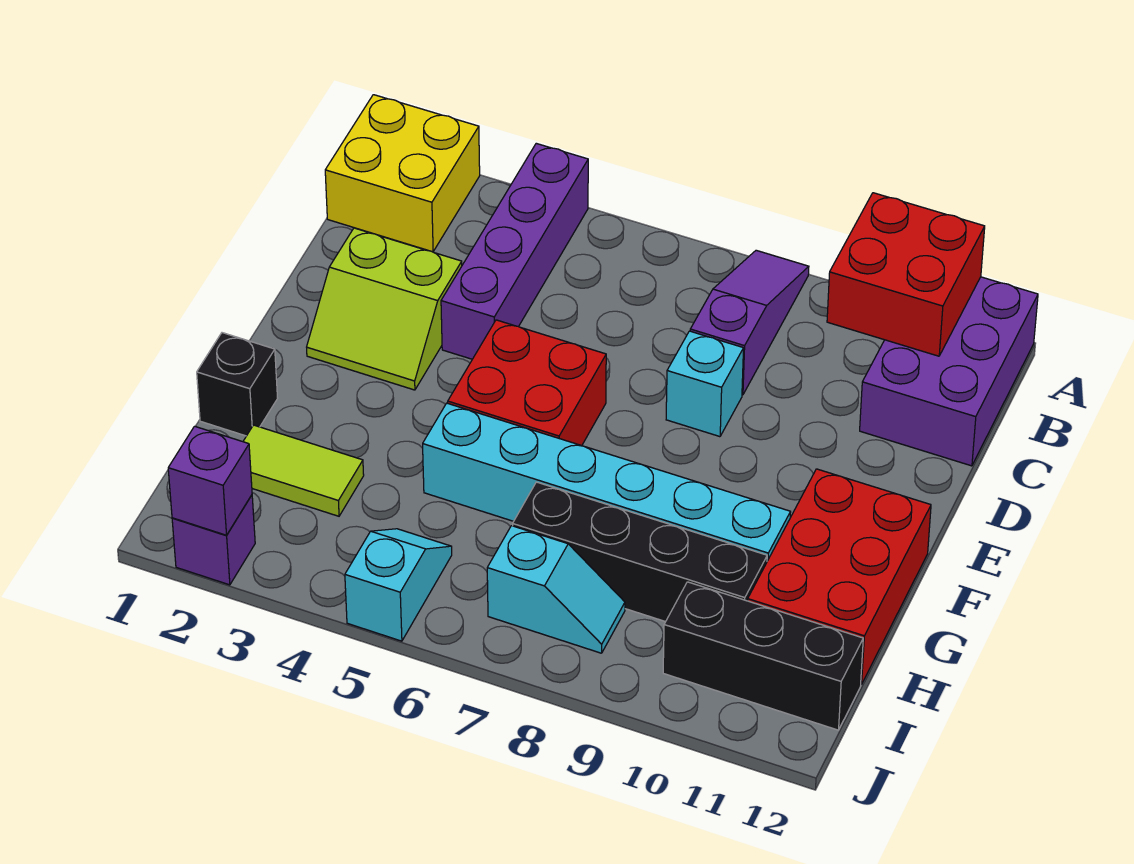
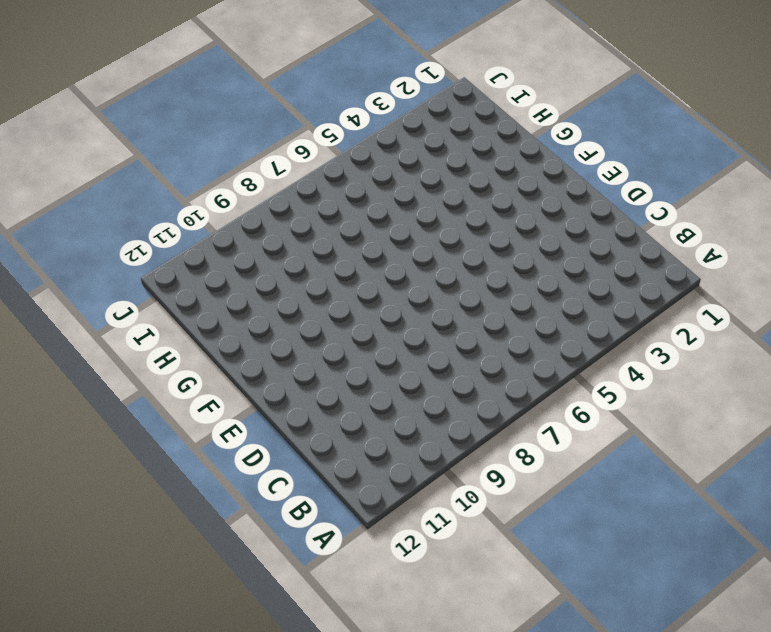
none -> yellow brick A1:B2 level 1
none -> purple brick A4:D4 level 1
none -> purple slope A8:C8 level 1 top C

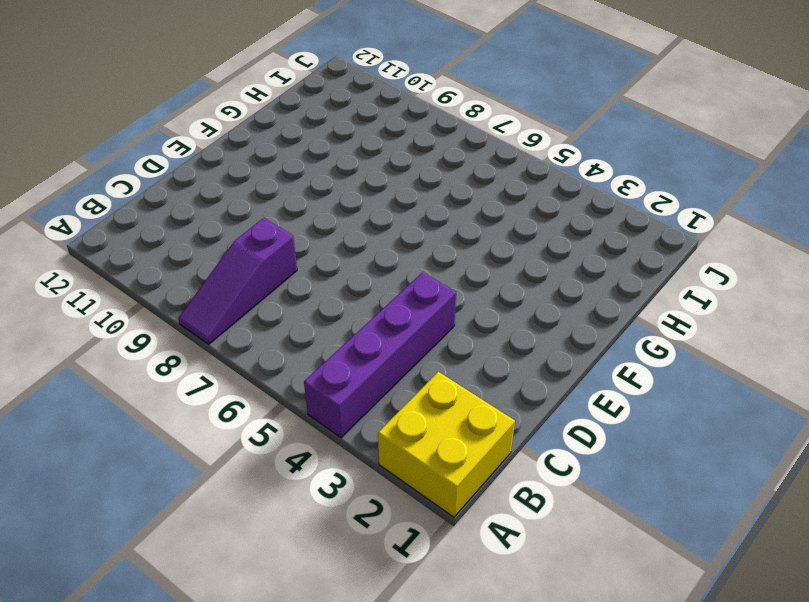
none -> purple brick A11:C12 level 1
none -> lime slope D2:E3 level 1 top D
none -> cyan brick D8 level 1

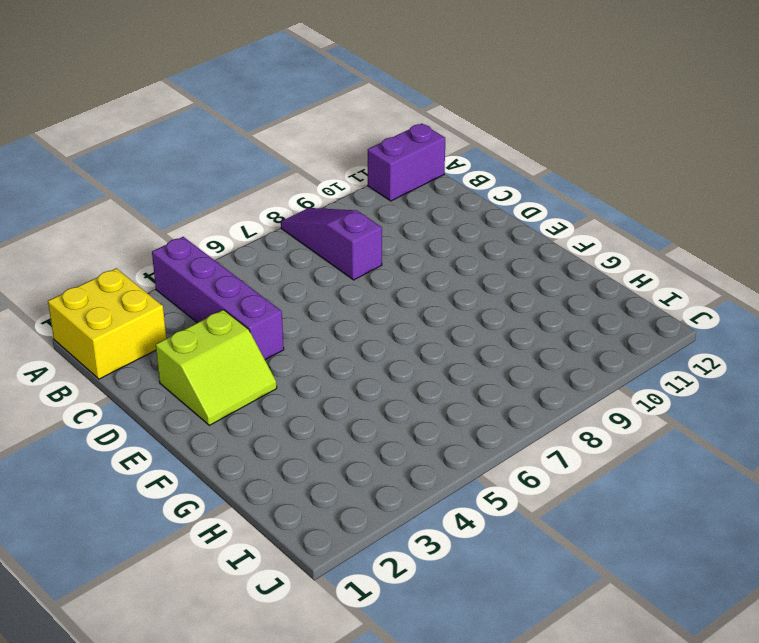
purple brick A11:A12 level 1 -> purple brick A11:C12 level 1
none -> cyan brick D8 level 1
none -> red brick E5:F6 level 1
none -> red brick F11:H12 level 1

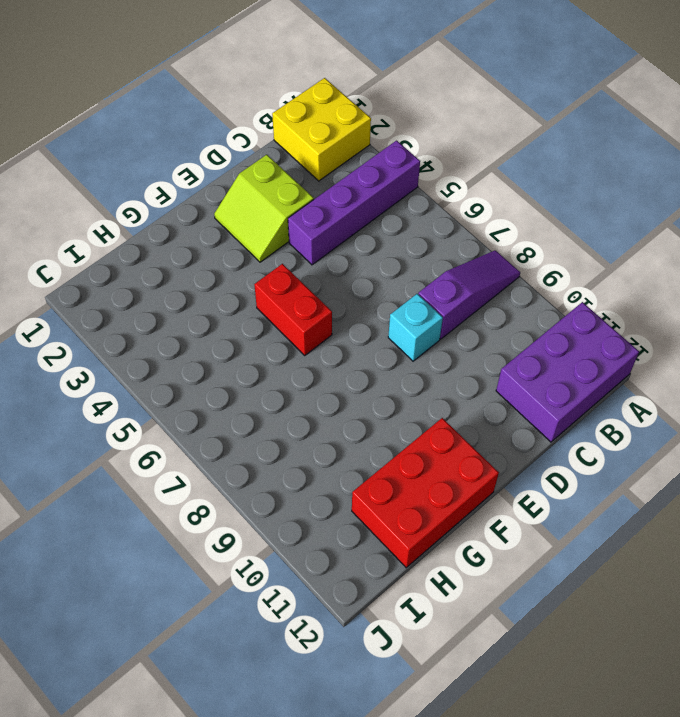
red brick F5:F6 level 1 -> red brick E5:F6 level 1
none -> black brick G1 level 1
none -> cyan brick G5:G10 level 1
none -> lime tile H2:H3 level 1

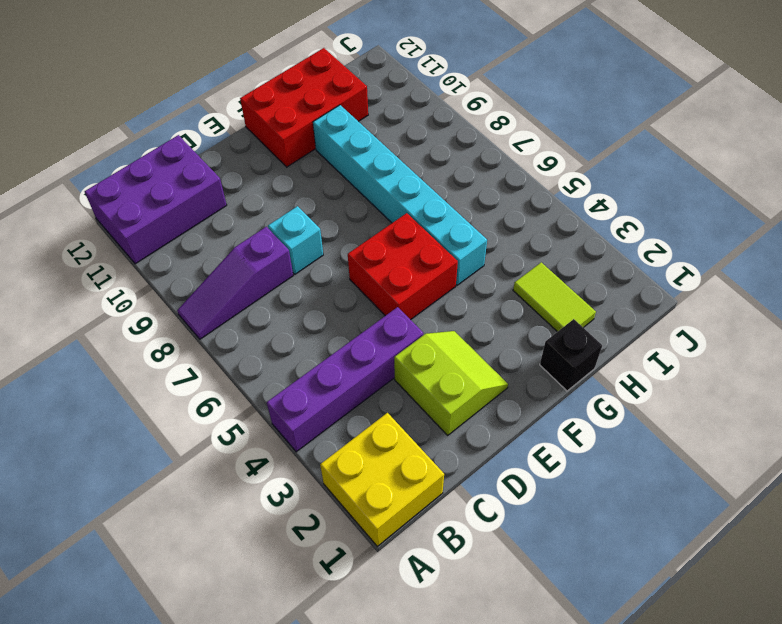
none -> black brick H7:H10 level 1
none -> cyan slope I5:J5 level 1 top J
none -> cyan slope I7:I8 level 1 top 7

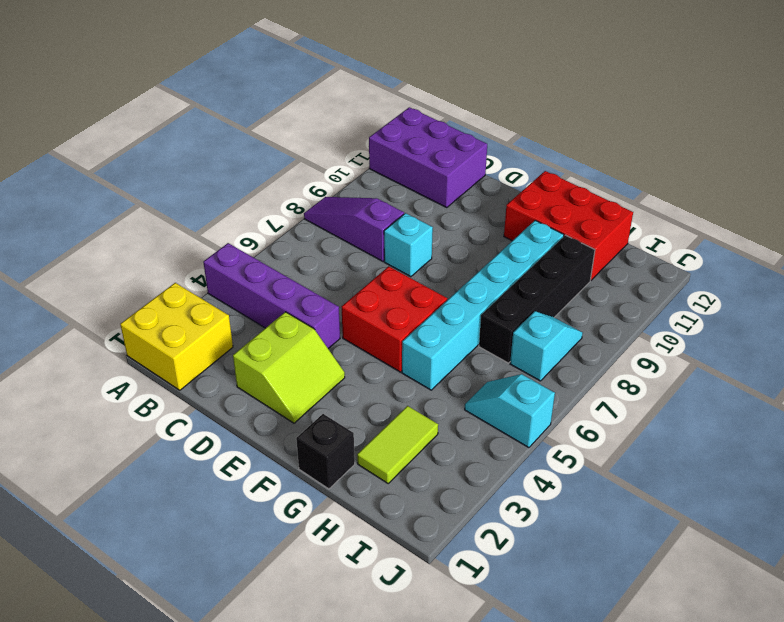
none -> black brick I10:I12 level 1
none -> purple brick J2 level 1
none -> red brick A10:B11 level 2

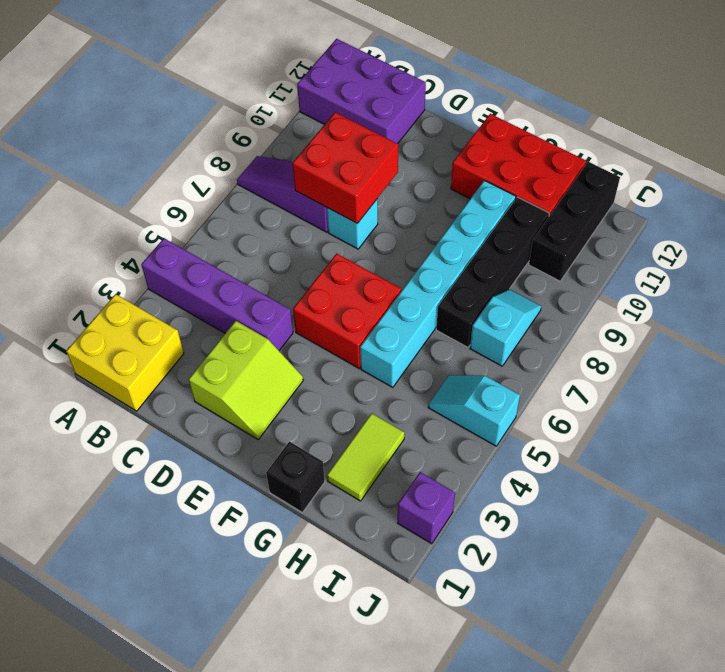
red brick C8:D9 level 2 -> red brick A10:B11 level 2
none -> purple brick J2 level 2

